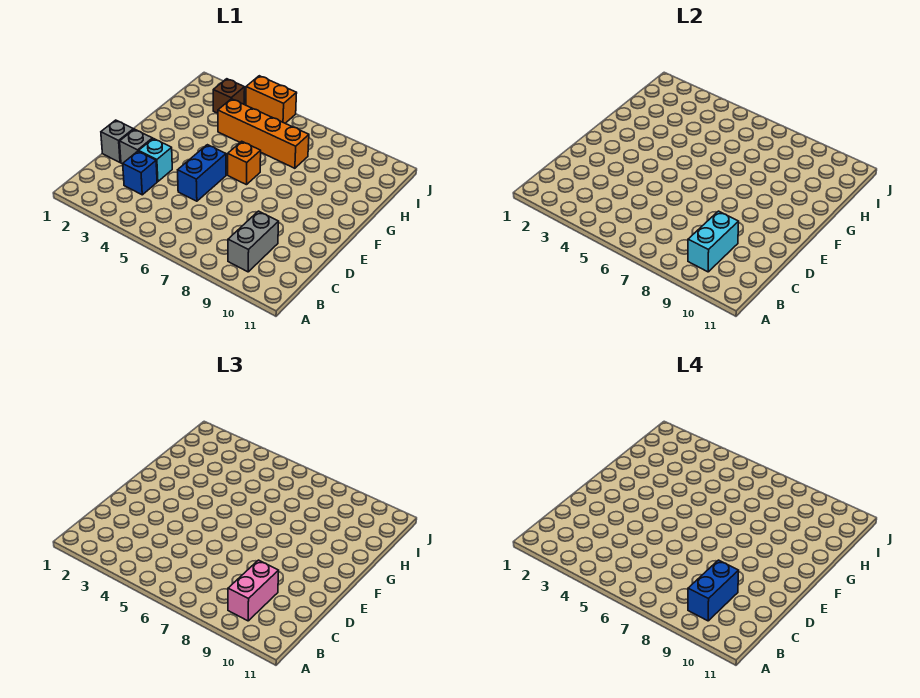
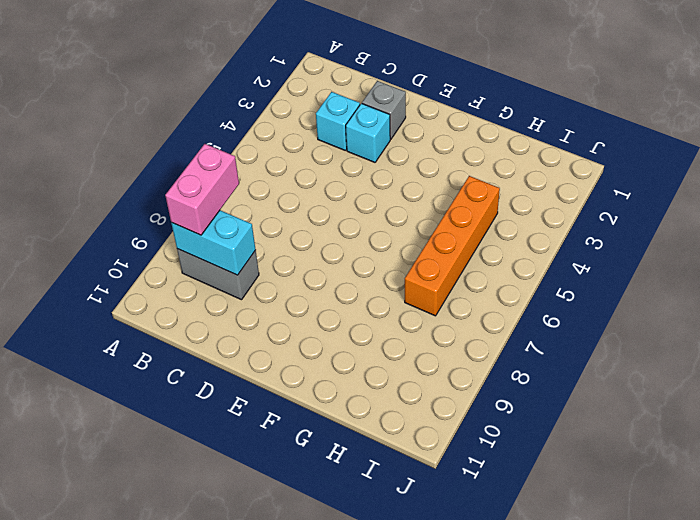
pink brick B8:B9 level 3 -> pink brick B9:C9 level 3
cyan brick C3 level 1 -> blue brick C3 level 1
none -> grey brick D1 level 1
none -> blue brick D5:E5 level 1
none -> orange brick F6 level 1

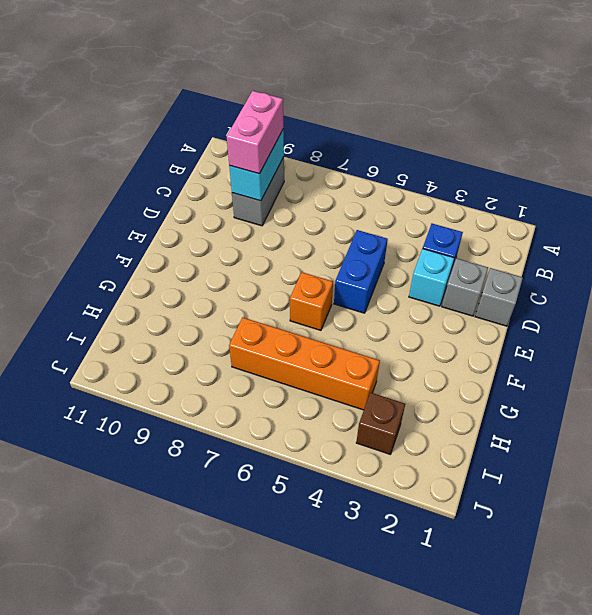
none -> orange brick J4:J5 level 1
none -> blue brick B9:C9 level 4

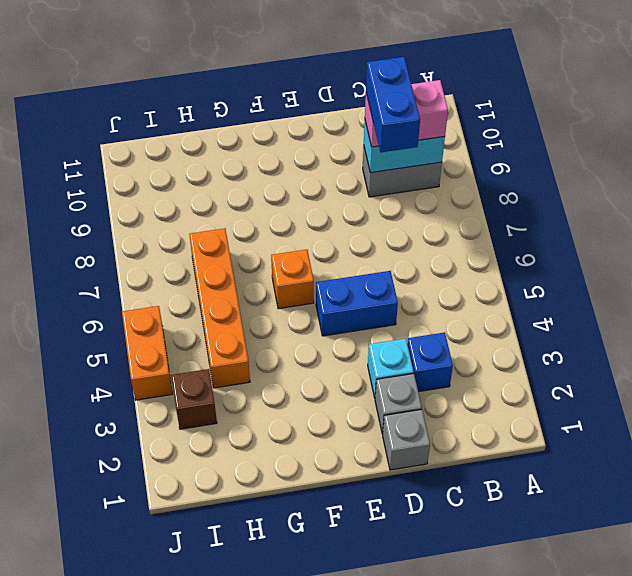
blue brick C8:C9 level 4 -> blue brick B9:C9 level 4

